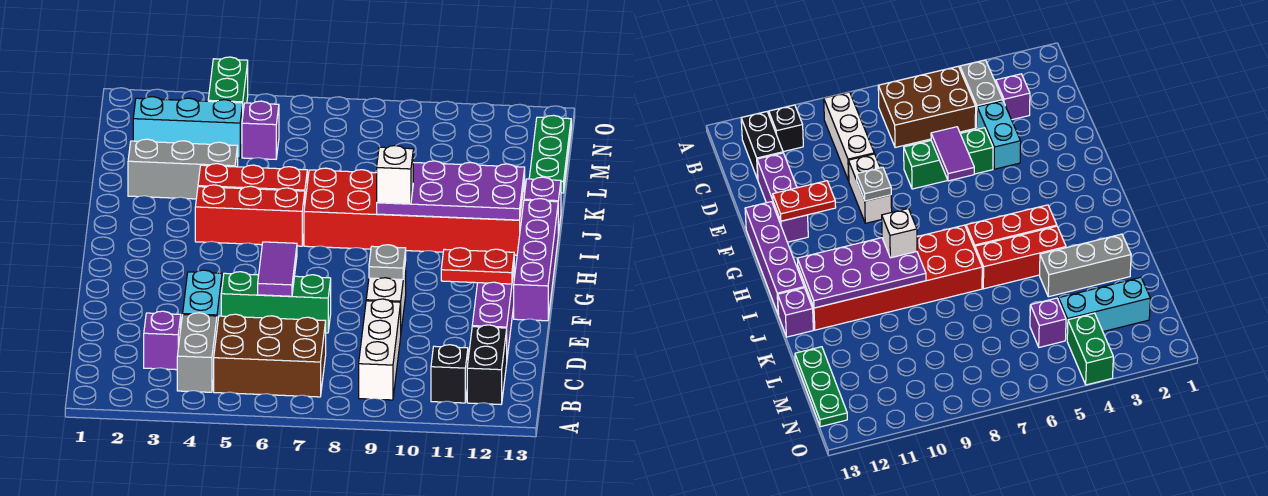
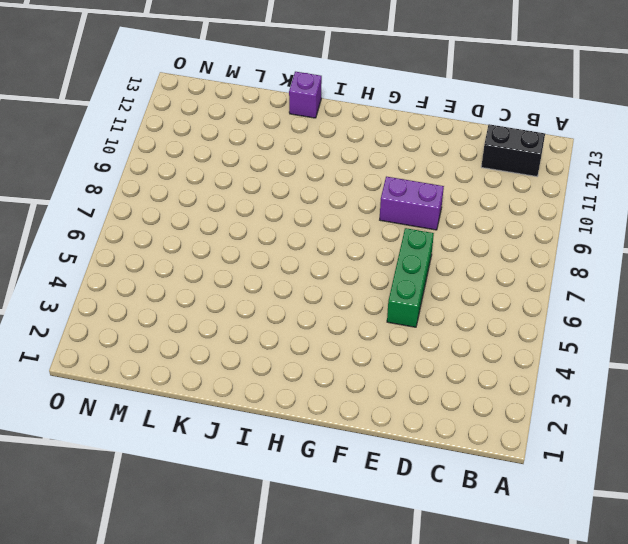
purple brick E9:F9 level 1 -> white brick E9:F9 level 1
none -> grey brick B4:C4 level 1
none -> brown brick B5:C7 level 1
none -> white brick B9:D9 level 1

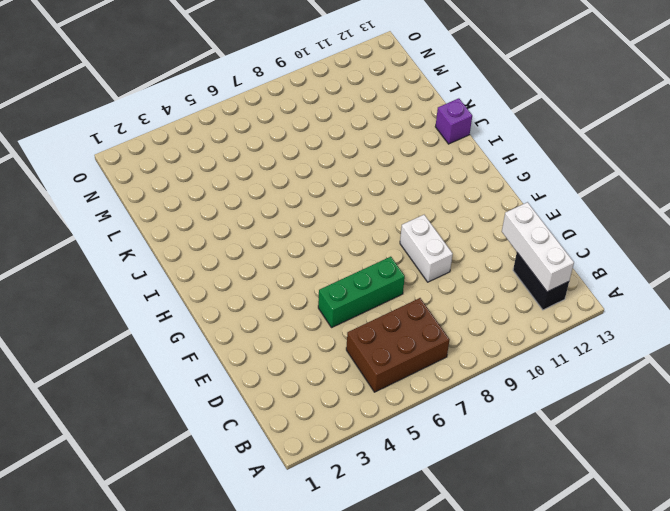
white brick B12:D12 level 2 -> white brick B9:D9 level 1
none -> grey brick B4:C4 level 1
none -> black brick B11 level 1
none -> purple brick C3 level 1

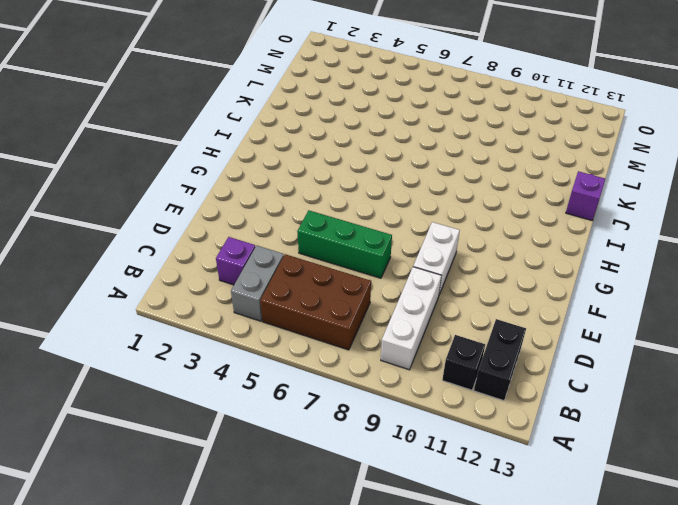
none -> cyan brick D4:E4 level 1
none -> purple brick D12:F12 level 1
none -> purple brick F13:I13 level 1

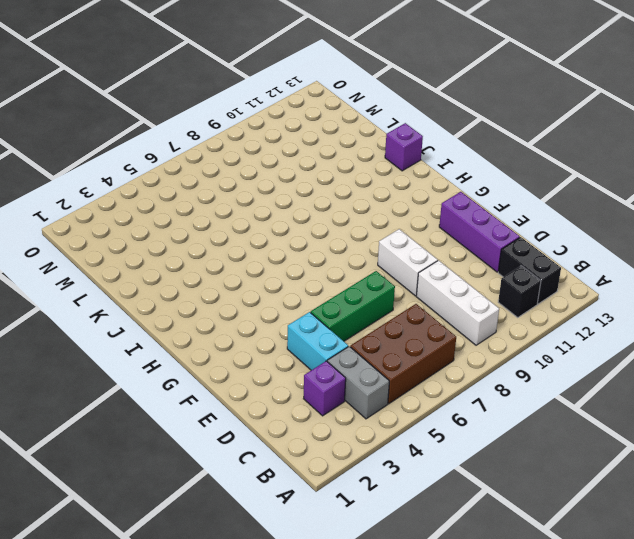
none -> purple brick F13:I13 level 1
none -> red brick I4:I6 level 1
none -> red brick I7:J12 level 1

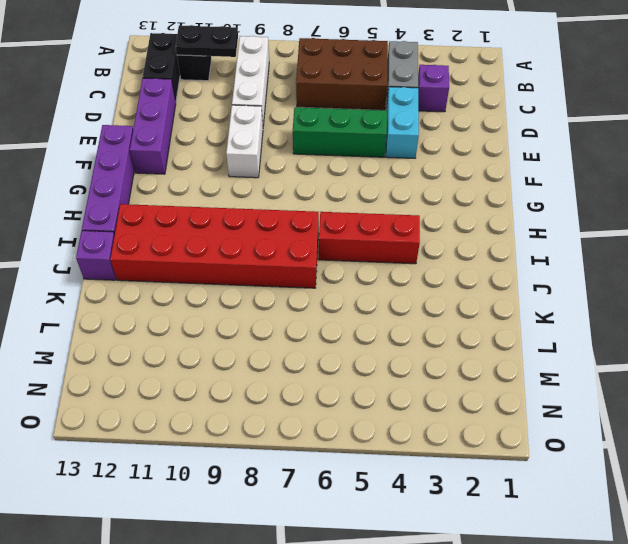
black plate B10:B11 level 2 -> none
none -> red brick J4:J6 level 1
none -> grey brick K2:K4 level 1
none -> green plate L13:N13 level 1

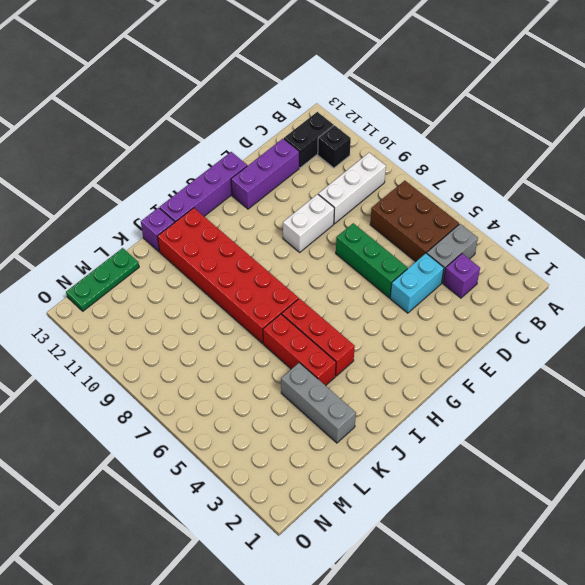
none -> cyan brick M2:M4 level 1
none -> purple brick M5 level 1
none -> green brick N4:O4 level 1

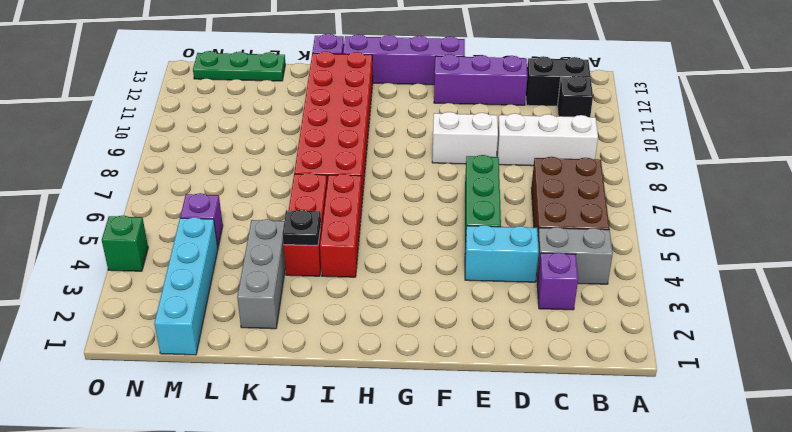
black plate J4 level 2 -> none
cyan brick M1:M4 level 1 -> cyan brick M2:M4 level 1
green brick O4 level 1 -> green brick N4:O4 level 1
none -> purple tile E6:F6 level 2
none -> grey plate F9 level 2
none -> red plate F11:F12 level 2

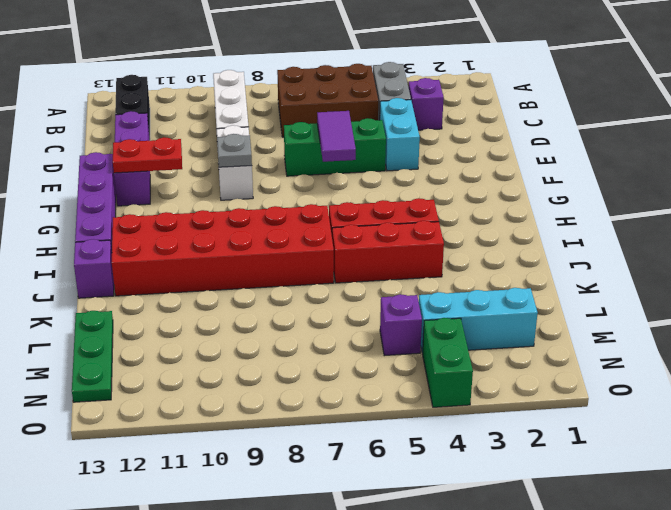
none -> black brick B11 level 1
none -> grey brick K2:K4 level 1
none -> purple plate I9:J12 level 2

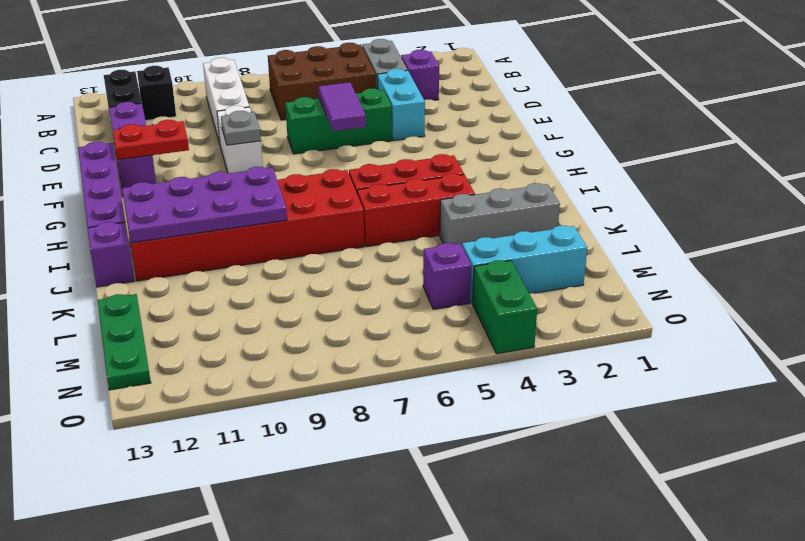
none -> white brick I9 level 3

